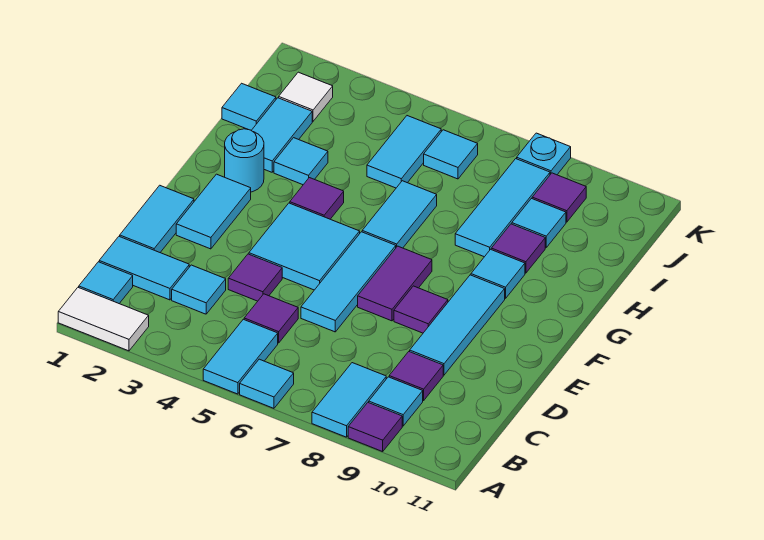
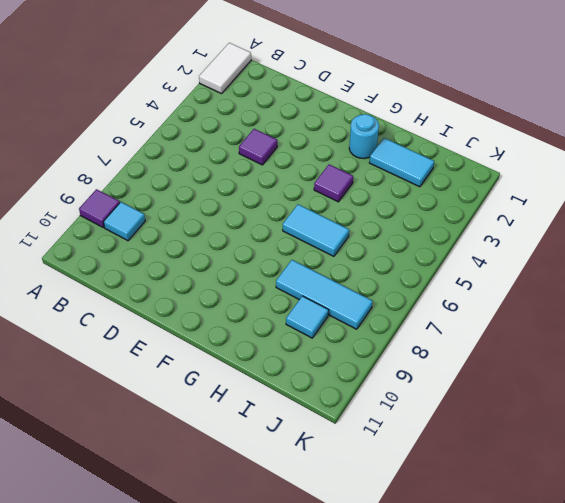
none -> cyan tile A5:B5 level 1
none -> cyan tile A6 level 1
none -> cyan tile A8:B8 level 1
none -> cyan tile B1 level 1

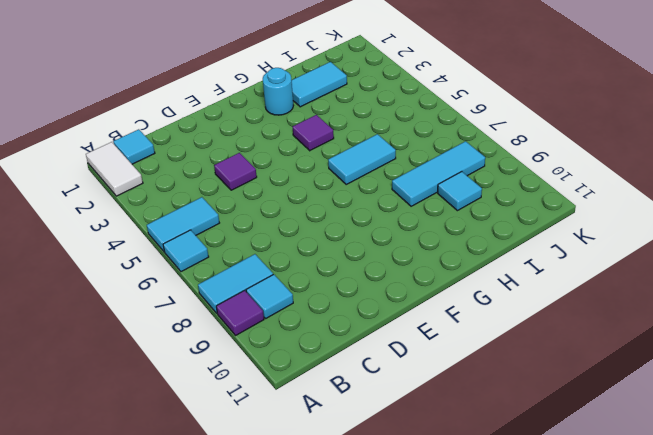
none -> cyan tile C1:C2 level 1
none -> cyan tile C3 level 1
none -> purple tile C5 level 1
none -> purple tile C9 level 1

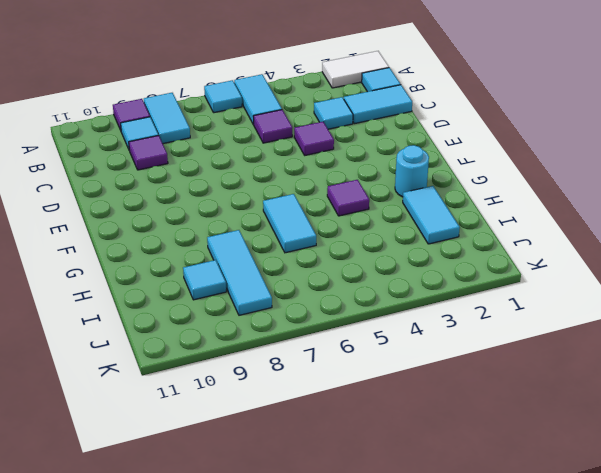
none -> cyan tile D1:E1 level 1
none -> cyan tile D6:F6 level 1
none -> cyan tile D9:F9 level 1
none -> cyan tile E2:F2 level 1

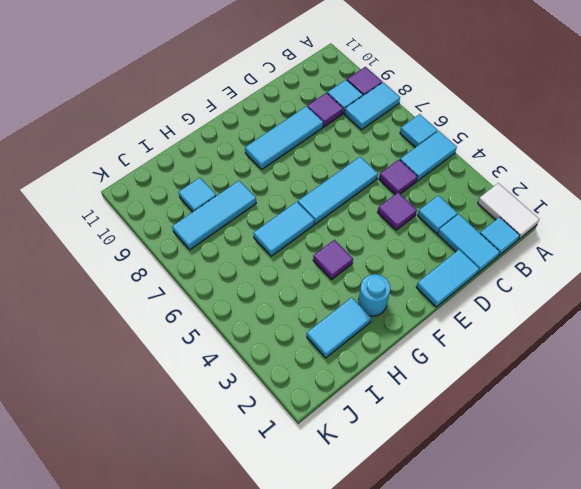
none -> cyan tile E2:F2 level 1
none -> cyan tile E4:F5 level 1
none -> purple tile E7:F7 level 1
none -> purple tile E8 level 1

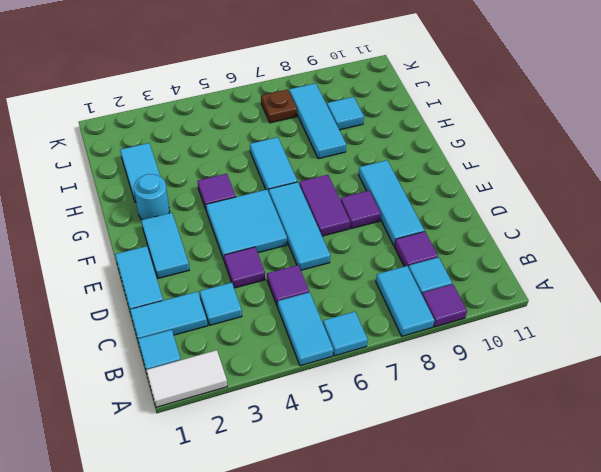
brown plate J7 level 1 -> none
none -> cyan tile G9 level 1
none -> cyan tile H3 level 1
none -> purple tile H9 level 1
none -> cyan tile I1 level 1

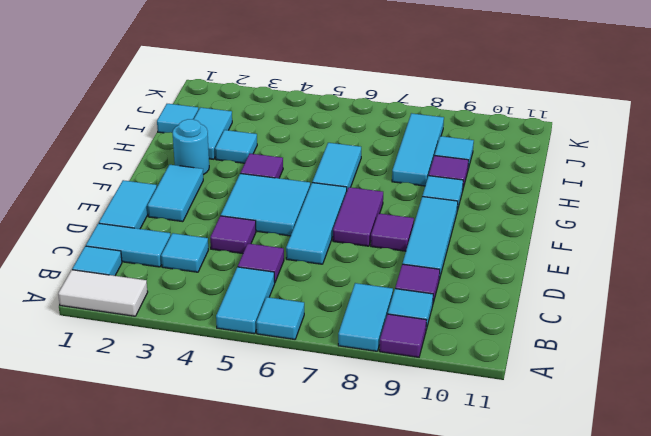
none -> cyan tile I5:J5 level 1
none -> white tile J2 level 1
none -> cyan tile J6 level 1
none -> purple tile J9 level 1

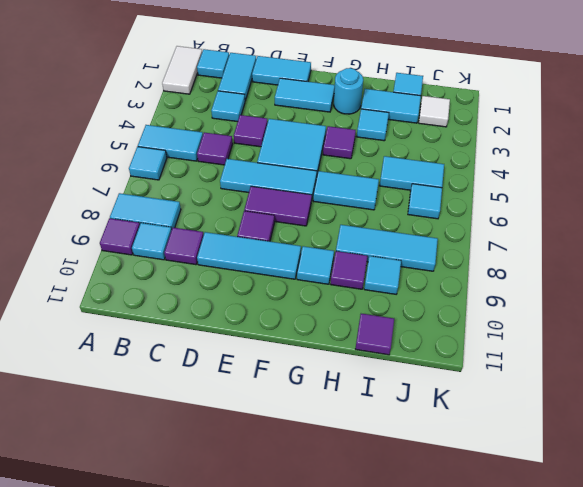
purple tile I11 level 1 -> purple tile J9 level 1
none -> cyan plate K8 level 1

